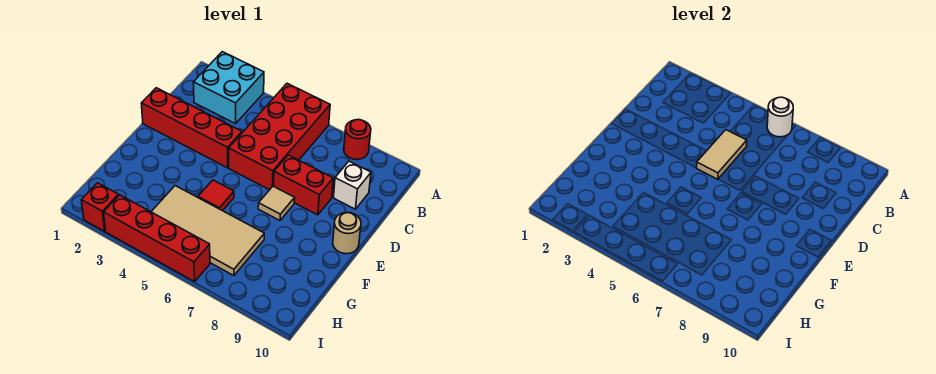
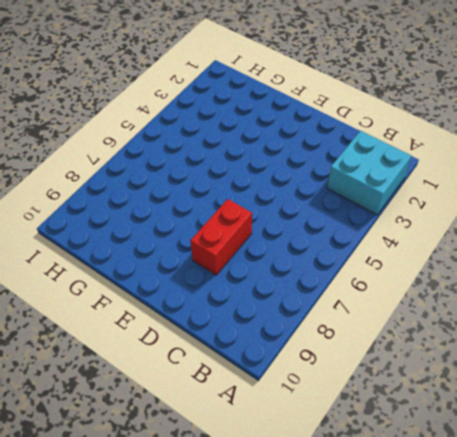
none -> red brick A5:D6 level 1
none -> red round brick A8 level 1
none -> white brick C9 level 1

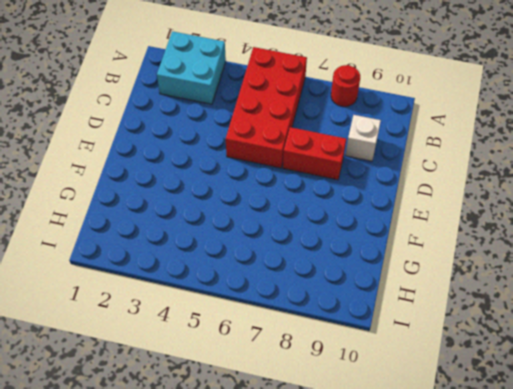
none -> red brick D1:D4 level 1
none -> tan tile E7 level 1
none -> tan round brick E10 level 1

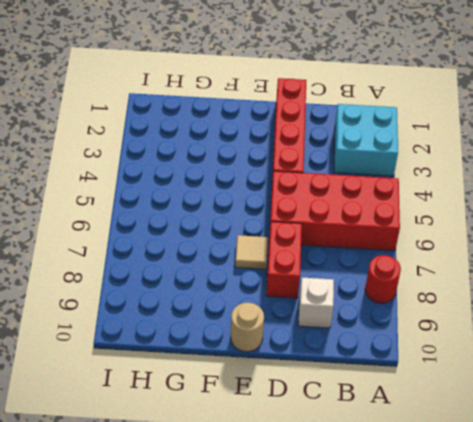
none -> red tile F5 level 1
none -> tan tile G4:H7 level 1
none -> red brick I2 level 1

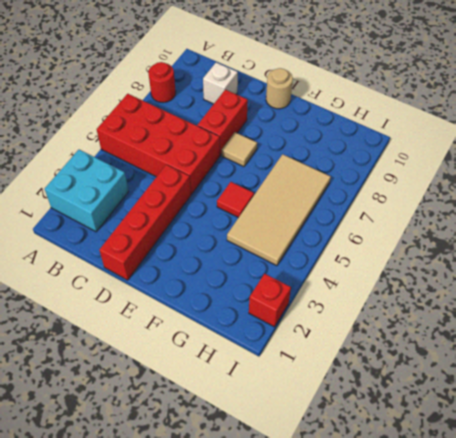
none -> red brick I3:I6 level 1
none -> white round brick A6 level 2
none -> tan tile C5:D5 level 2

